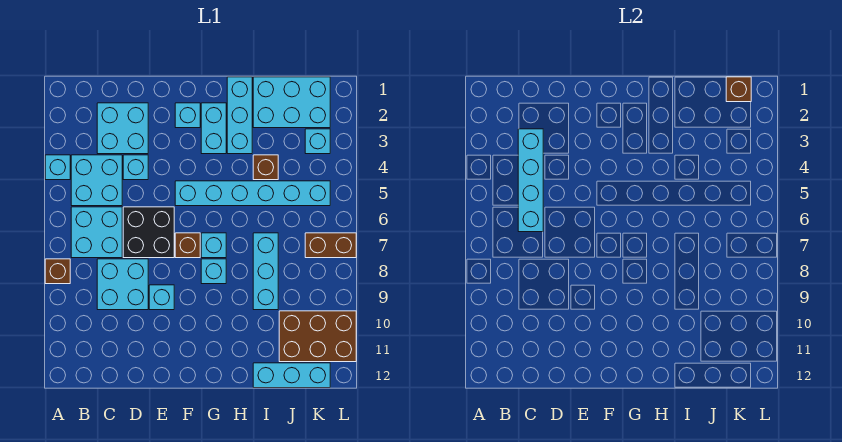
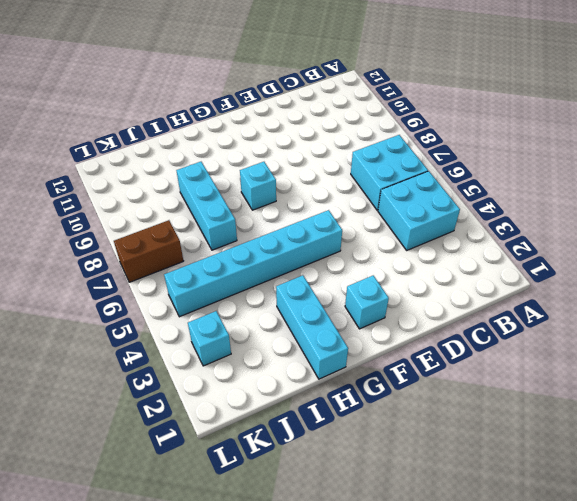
none -> cyan brick A4 level 1
none -> brown brick A8 level 1
none -> cyan brick C2:D3 level 1

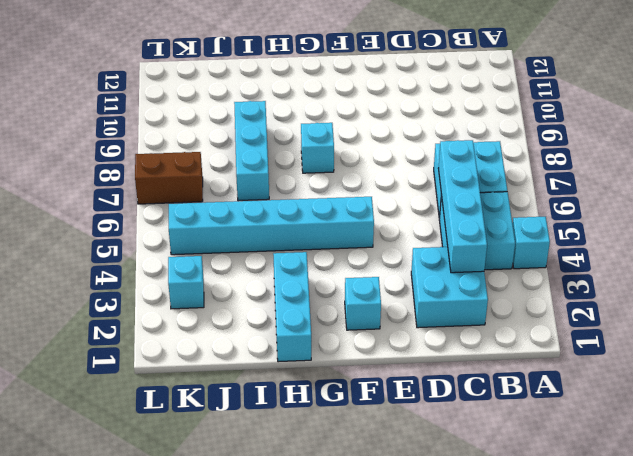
none -> brown brick A8 level 1
none -> cyan brick C8:D9 level 1
none -> cyan brick D4 level 1

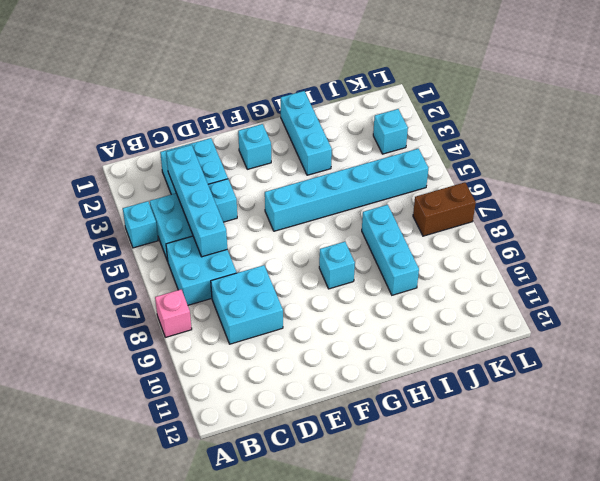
pink brick A8 level 1 -> brown brick A8 level 1
none -> black brick D6:E7 level 1
none -> cyan brick E9 level 1
none -> brown brick F7 level 1

